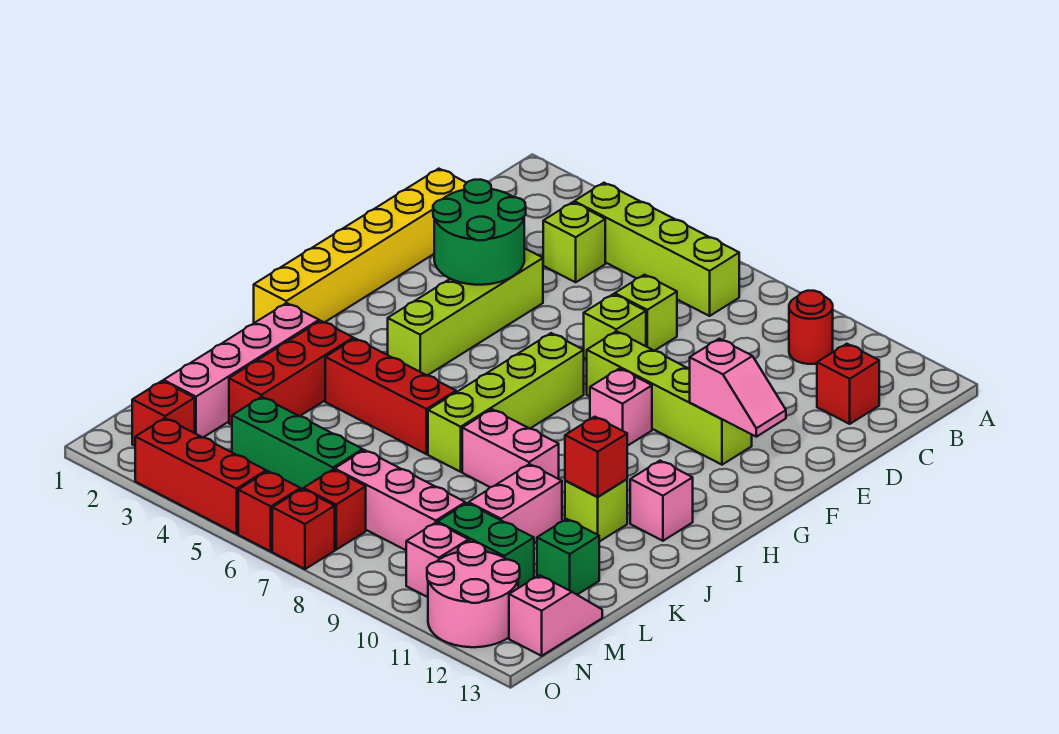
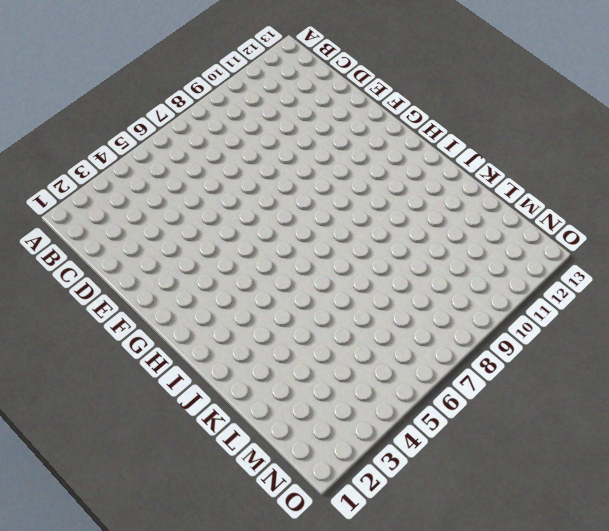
none -> lime brick B4:B7 level 1
none -> red round brick B10 level 1
none -> lime brick C4 level 1
none -> red brick C12 level 1

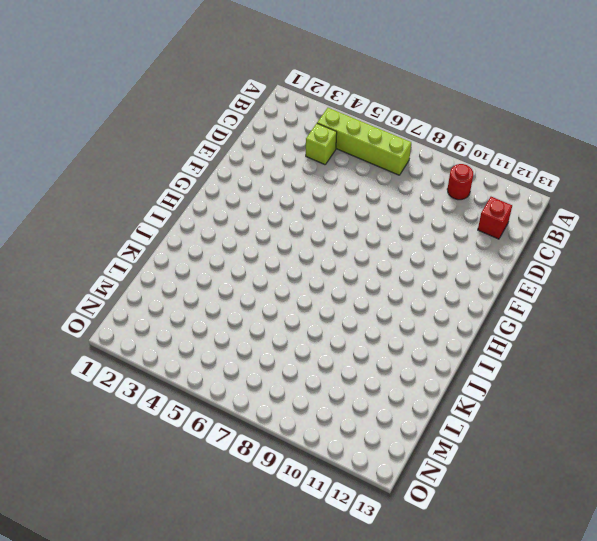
none -> yellow brick D1:I1 level 1
none -> lime brick D7 level 1
none -> lime brick E4:H4 level 1
none -> lime brick E7 level 1

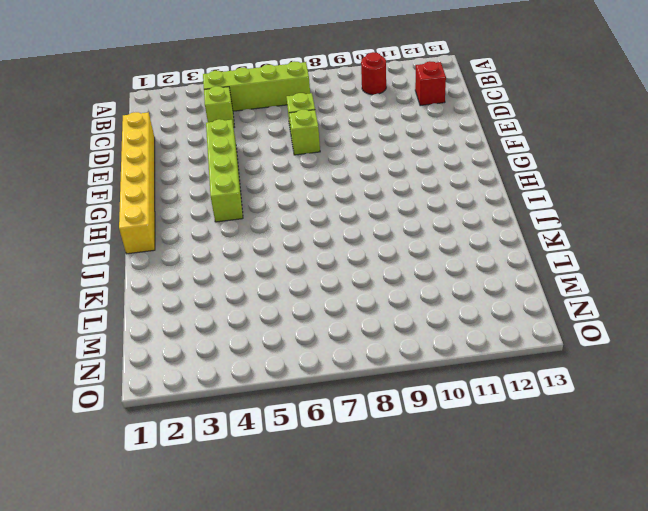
none -> lime brick F8:F11 level 1
none -> lime brick G7:J7 level 1
none -> pink brick G9 level 1
none -> pink brick I12 level 1

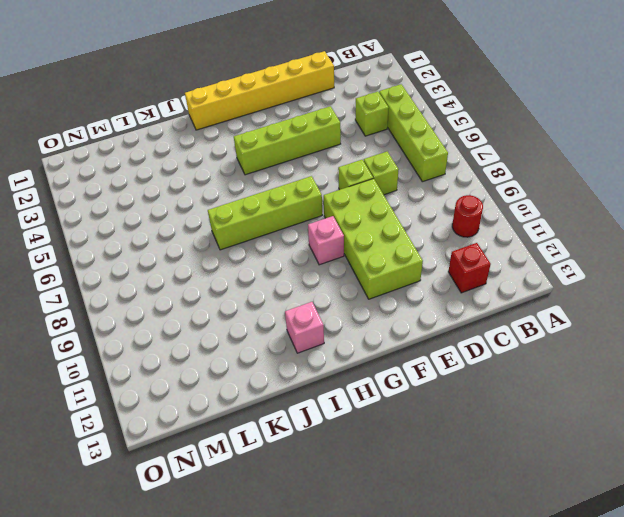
lime brick E8:F11 level 1 -> lime brick F8:F11 level 1
none -> pink brick J2:M2 level 1
none -> red brick J3:L3 level 1
none -> red brick J4:J6 level 1
none -> pink brick J8:J9 level 1

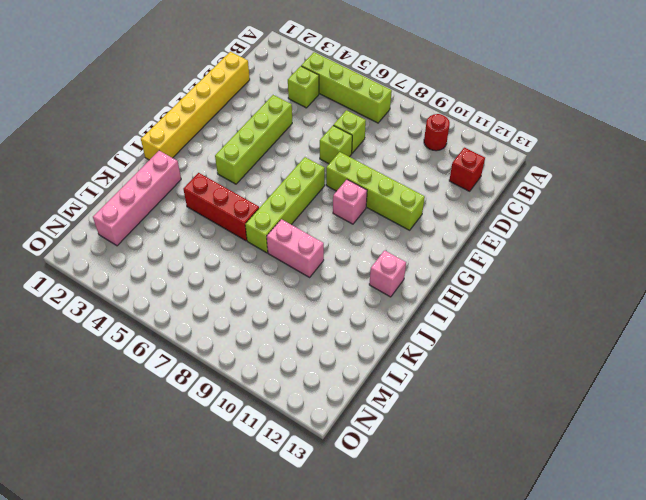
none -> red brick J3:L3 level 1
none -> lime brick J11 level 1
none -> pink brick K10:L10 level 1
none -> green brick L12 level 1

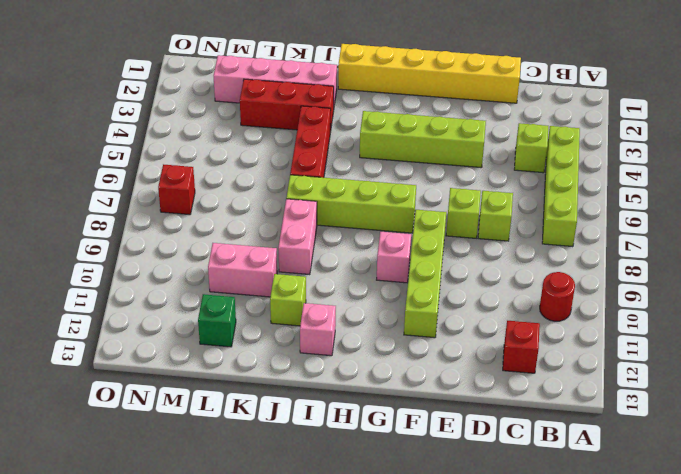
none -> green brick M4:M6 level 1
none -> pink brick M7:M9 level 1
none -> green brick M10:M11 level 1
none -> pink slope M13:N13 level 1 top N

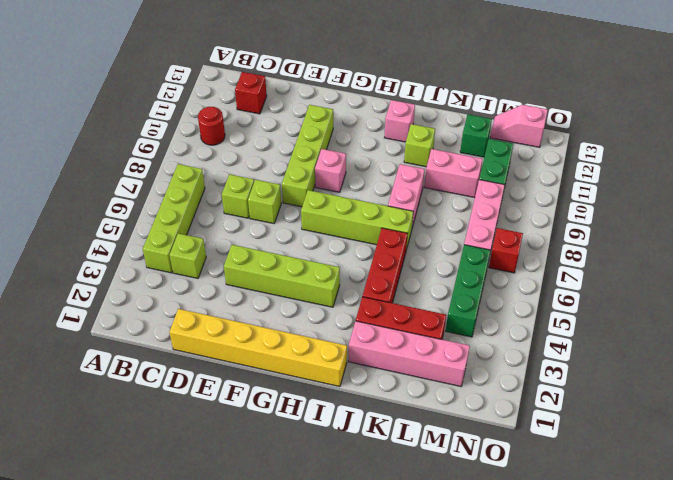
none -> red brick N2 level 1
none -> pink brick N10 level 1
none -> pink round brick N11:O12 level 1
none -> red brick O3:O5 level 1

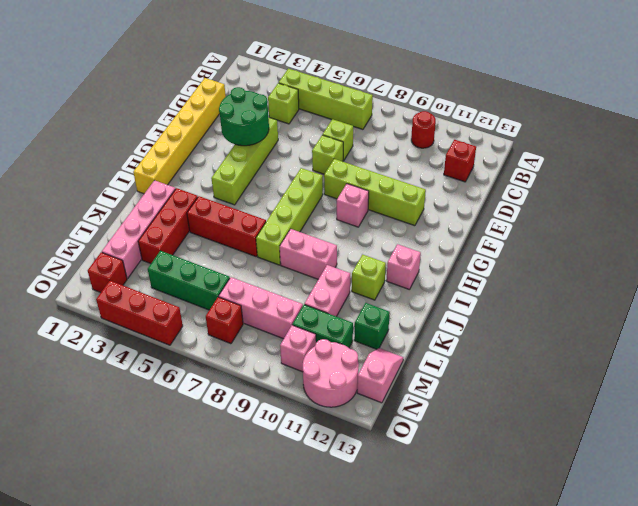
none -> red brick O6 level 1
none -> red brick O7 level 1
none -> pink slope F11:F12 level 2 top 11
none -> red brick J11 level 2

